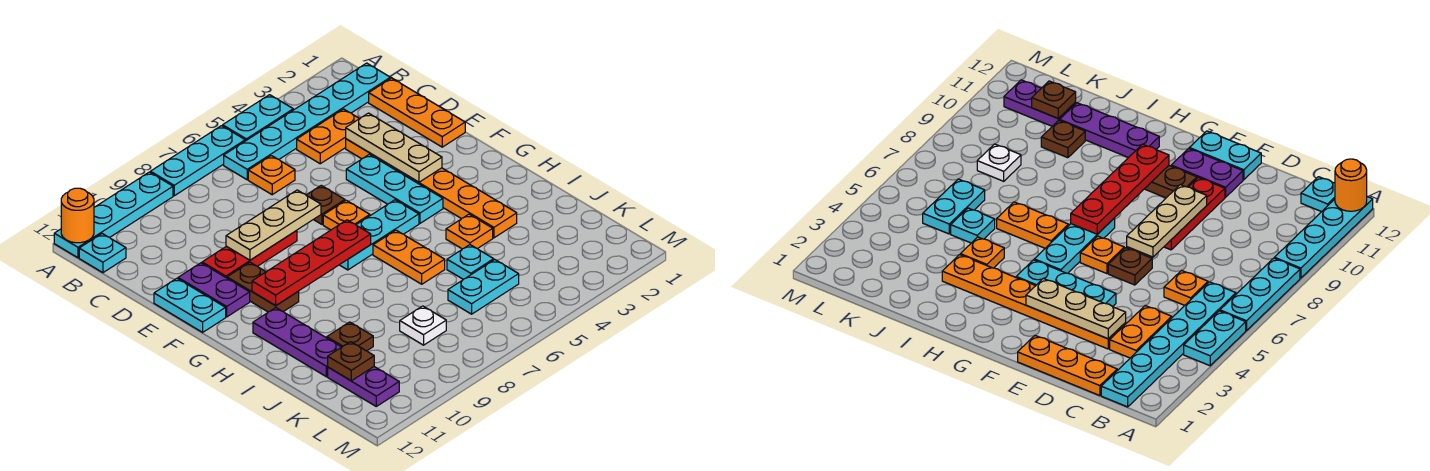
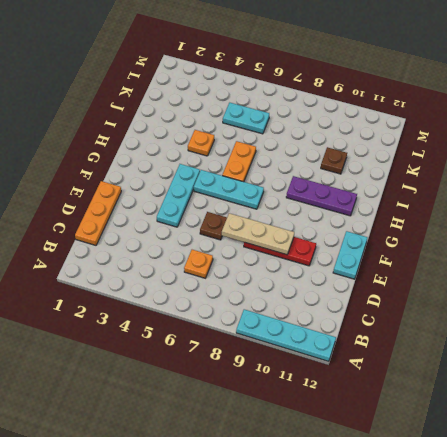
purple plate H9:H11 level 1 -> purple plate H11:J11 level 1
none -> cyan plate A4:A5 level 1
none -> cyan plate A6:A8 level 1
none -> cyan plate B1:B6 level 1
none -> cyan plate B12 level 1

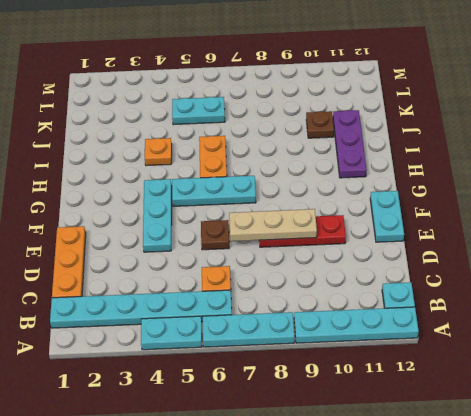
none -> orange plate C3:C4 level 1
none -> orange plate D3:I3 level 1
none -> purple plate E11:F11 level 1
none -> orange plate F6 level 1

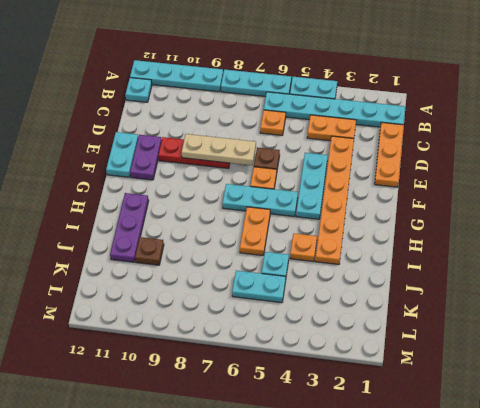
none -> brown plate F10:G10 level 1
none -> white plate K8 level 1
none -> purple plate K11:L11 level 1
none -> orange round brick A12 level 2

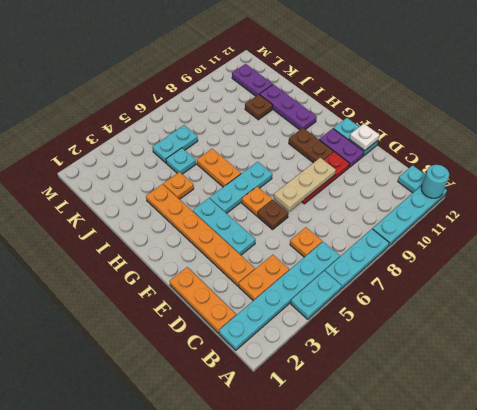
cyan round brick A12 level 2 -> orange round brick A12 level 2
white plate E12 level 2 -> white plate K8 level 1
none -> tan plate D3:F3 level 2
none -> red plate G7:G10 level 2
none -> brown plate K11 level 2

